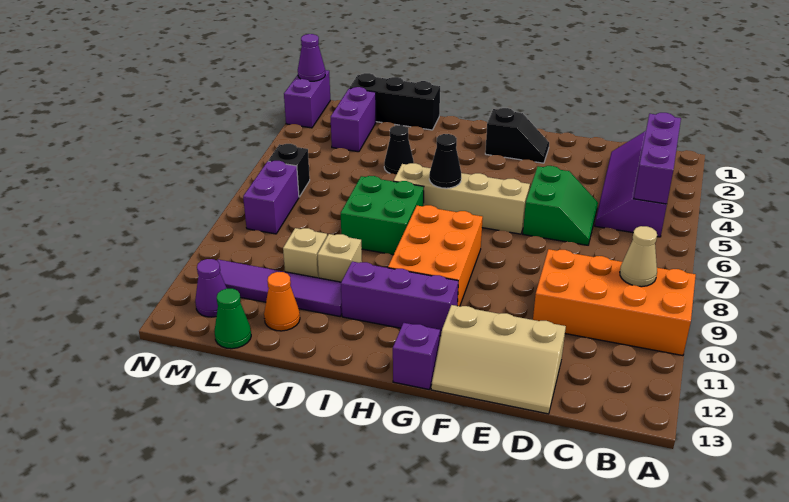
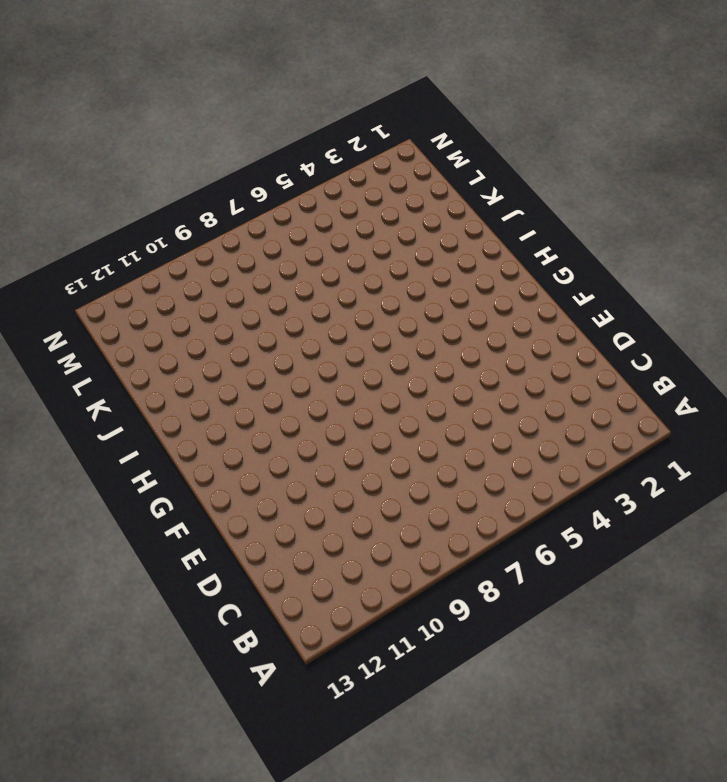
none -> orange brick A9:D10 level 1
none -> purple slope B2:C5 level 1 top B
none -> green slope D5:E6 level 1 top E

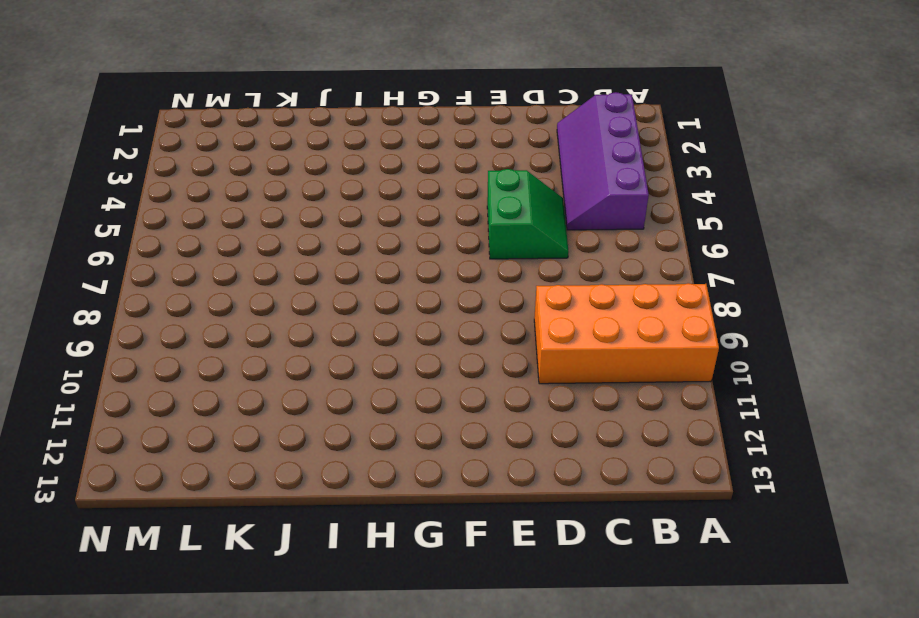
none -> tan slope D12:F13 level 1 top 12
none -> black slope F2:G2 level 1 top G
none -> tan brick F6:I6 level 1

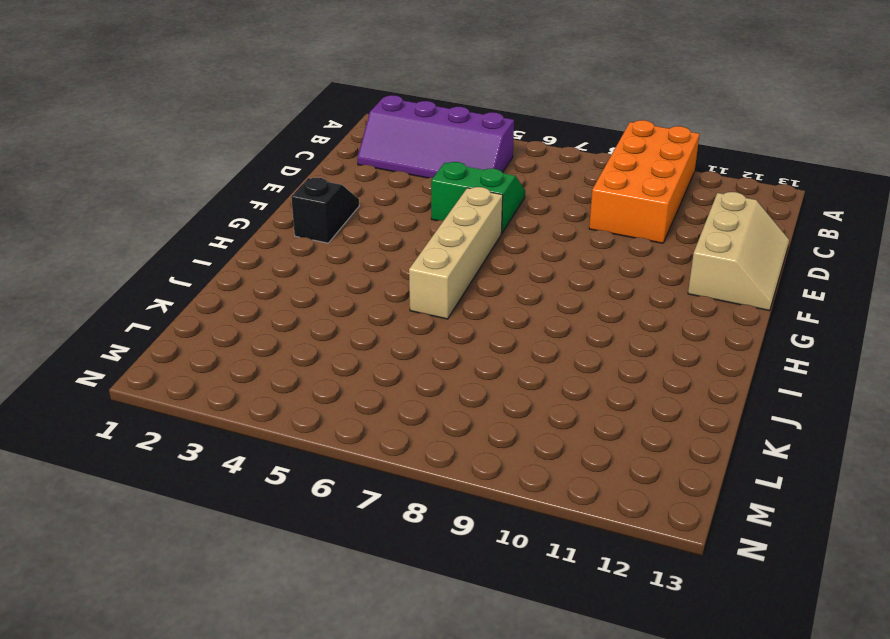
none -> orange brick G8:H10 level 1
none -> purple brick G11:I11 level 1
none -> purple brick G13 level 1

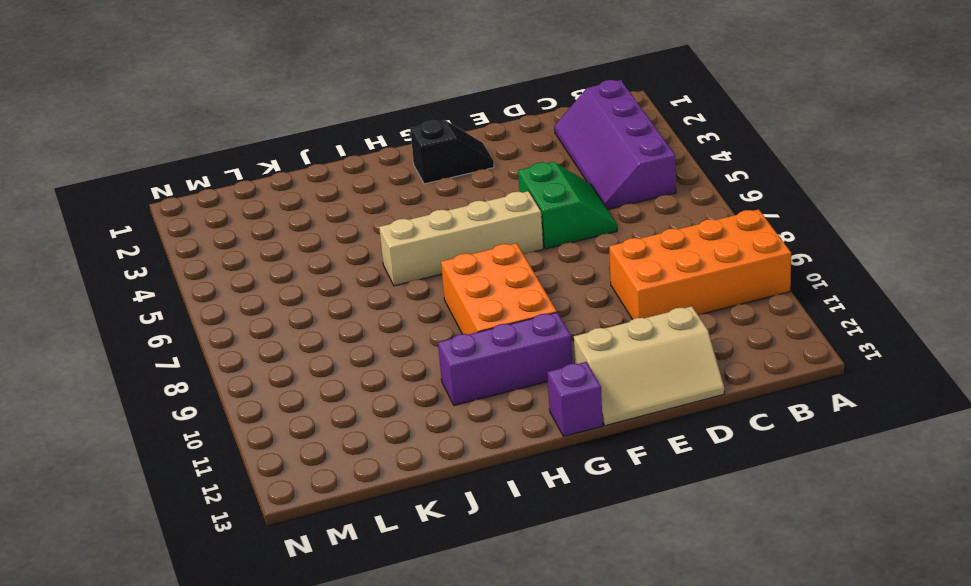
none -> green brick I7:J8 level 1
none -> black brick J1:L1 level 1
none -> black cone J4 level 1

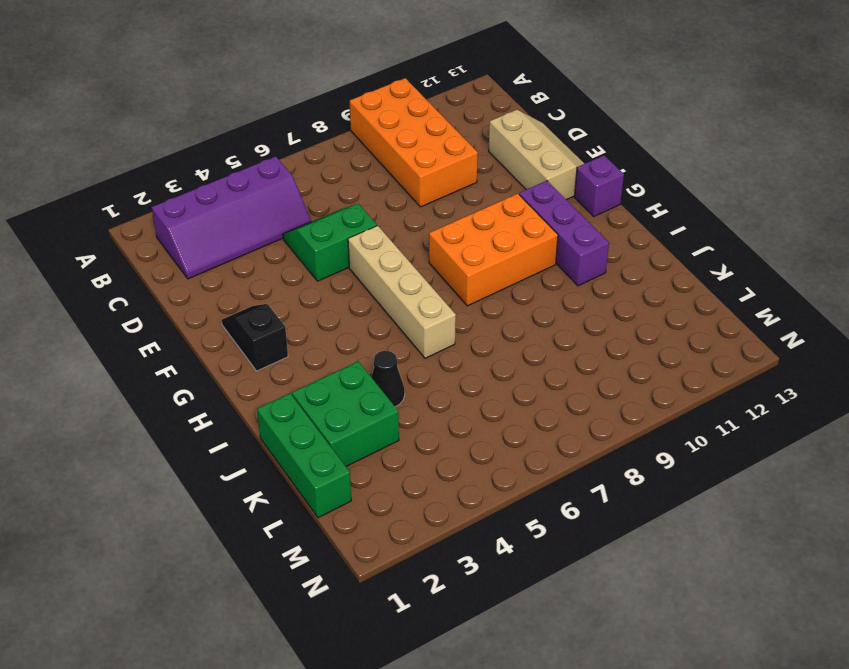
green brick J1:L1 level 1 -> black brick J1:L1 level 1
green brick J2:K3 level 1 -> green brick I7:J8 level 1
none -> tan brick J10 level 1
none -> purple tile J11:M11 level 1
none -> tan brick K10 level 1

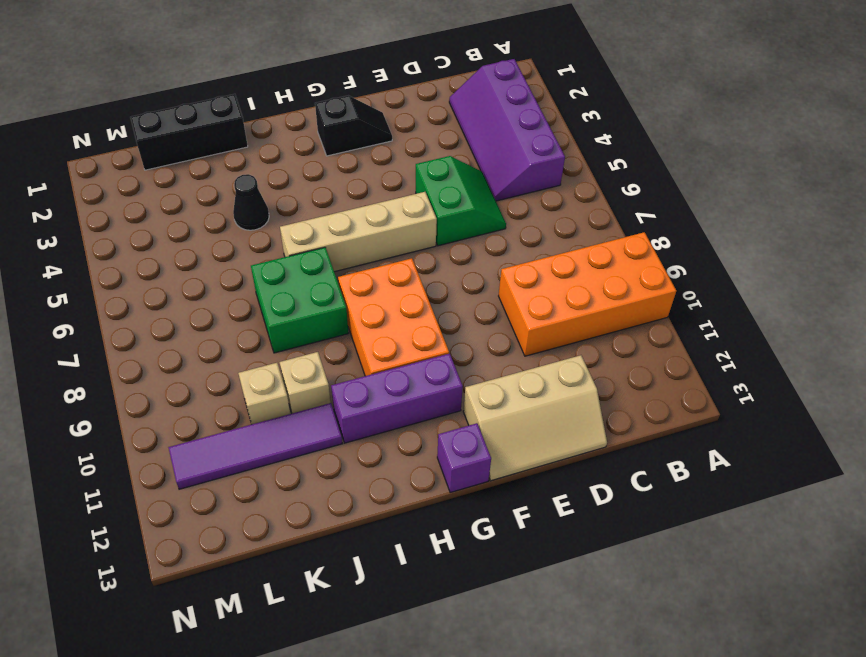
none -> orange cone K12 level 1
none -> purple brick L2:L3 level 1
none -> green cone L13 level 1

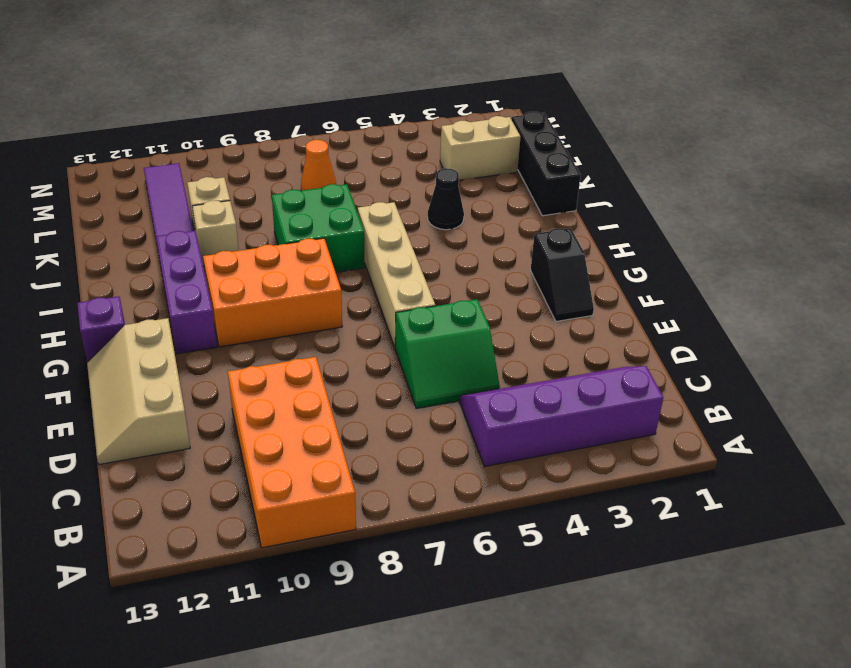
tan brick L2:L3 level 1 -> purple brick L2:L3 level 1
orange cone L7 level 1 -> orange cone K12 level 1
none -> green cone L13 level 1
none -> black brick M6 level 1
none -> purple brick M7:M8 level 1

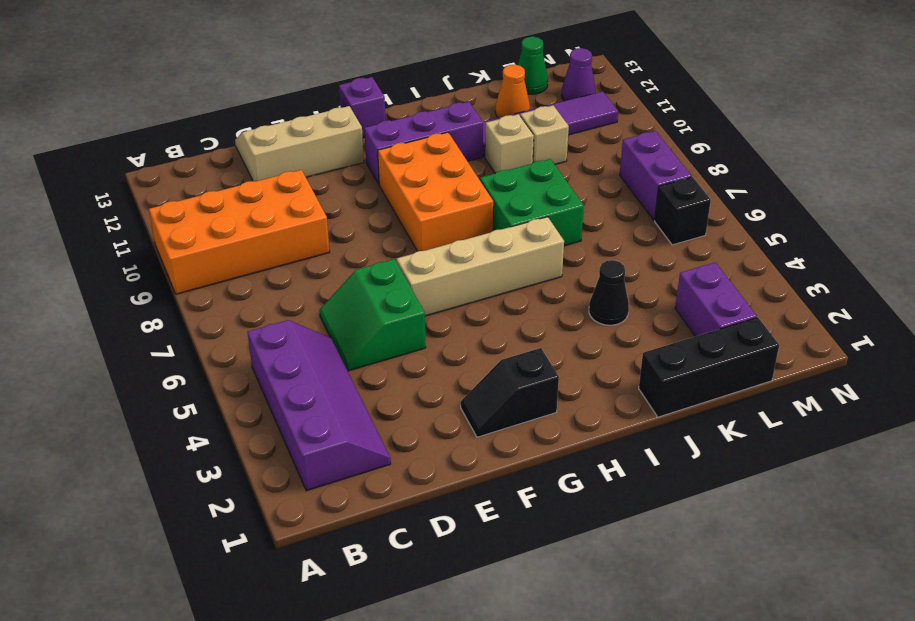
none -> purple brick N1:N2 level 1
none -> purple brick B3:B5 level 2
none -> tan cone B9 level 2

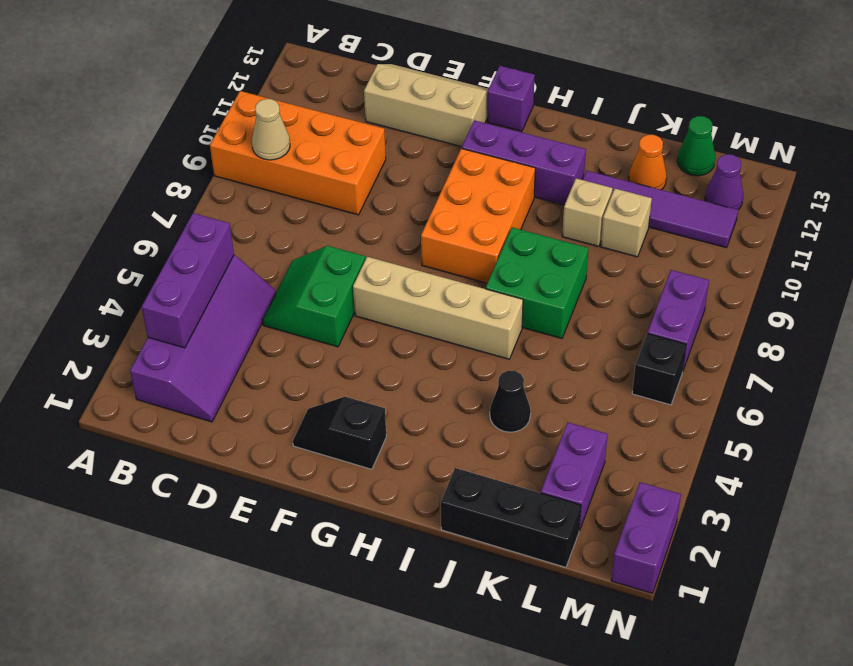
none -> black cone H6 level 2
none -> purple cone N1 level 2

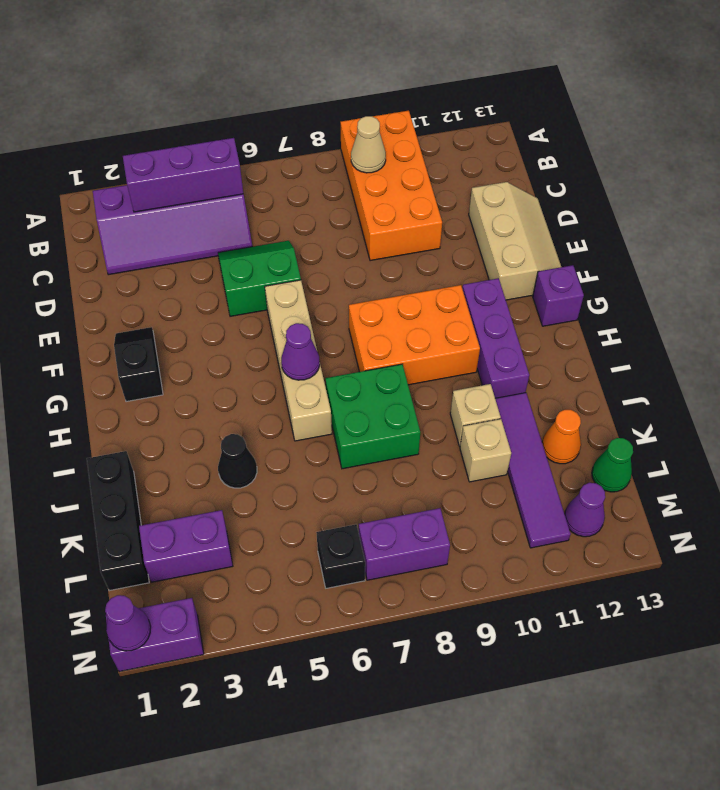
purple cone H6 level 2 -> black cone H6 level 2

